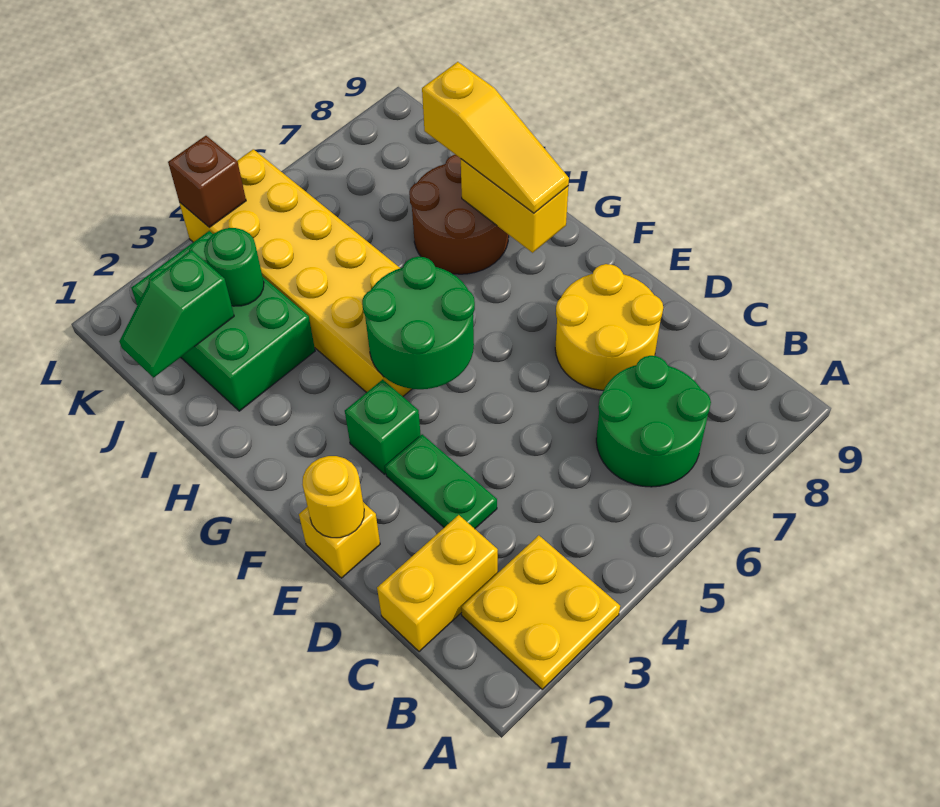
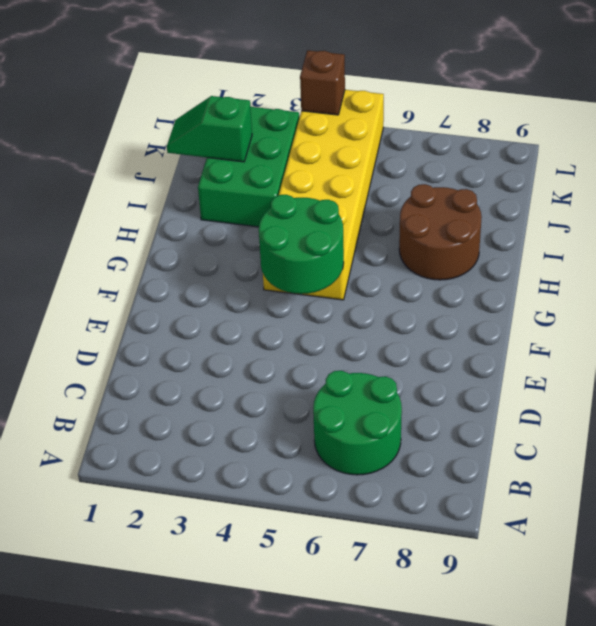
none -> yellow plate A2:B3 level 1
none -> yellow brick C1:C2 level 1
none -> green plate D3:E3 level 1

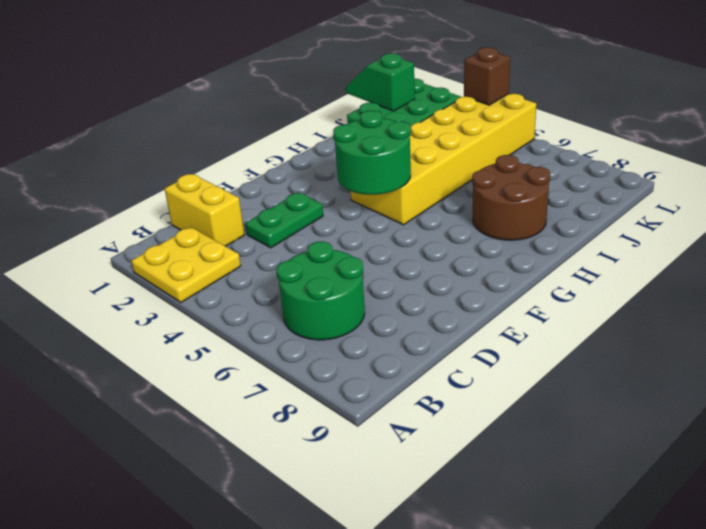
none -> yellow round brick D7:E8 level 1
none -> yellow brick E1 level 1
none -> green brick F3 level 1

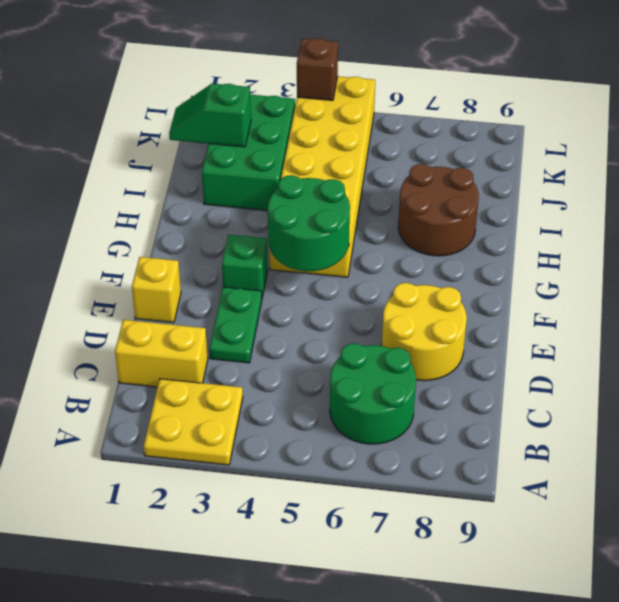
none -> yellow round brick E1 level 2
none -> yellow brick G8:H8 level 2
none -> green round brick J3 level 2

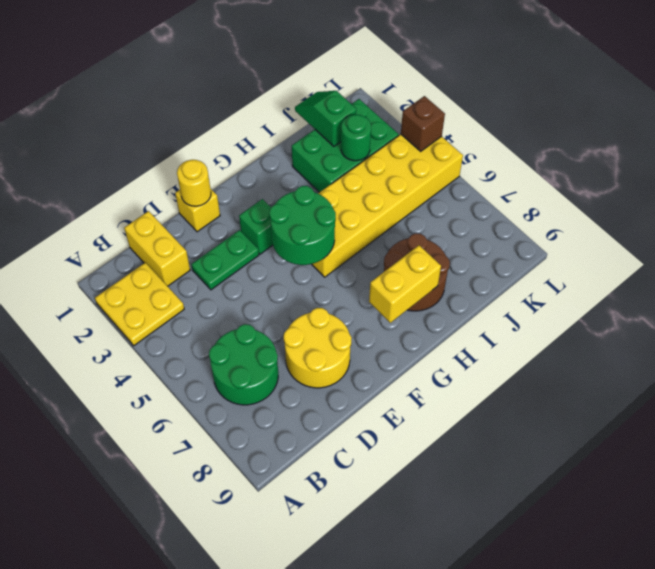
none -> yellow slope G8:I8 level 3 top I

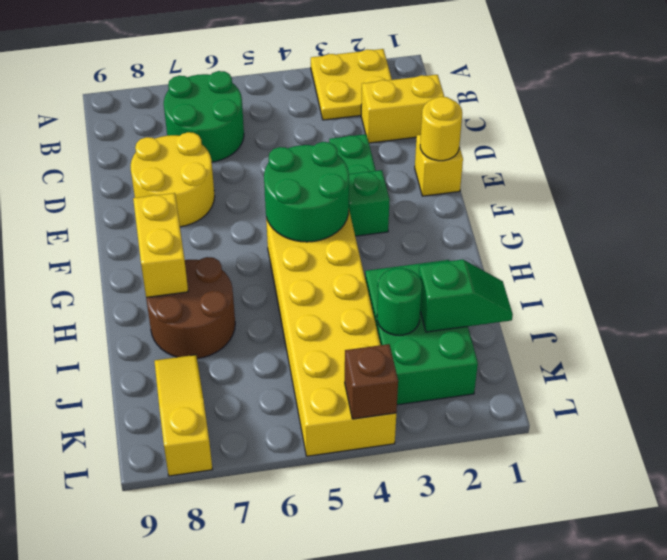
yellow slope J8:L8 level 1 top L -> yellow slope G8:I8 level 3 top I

